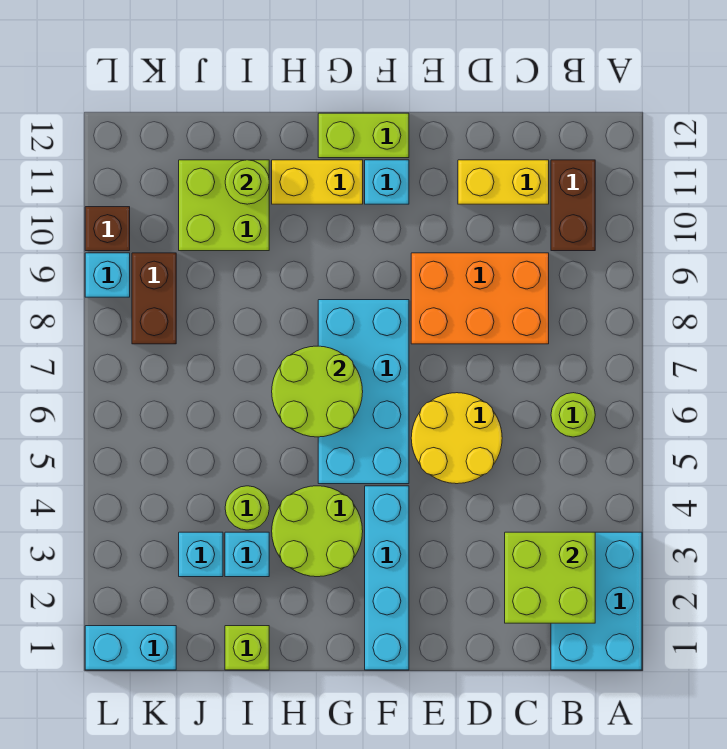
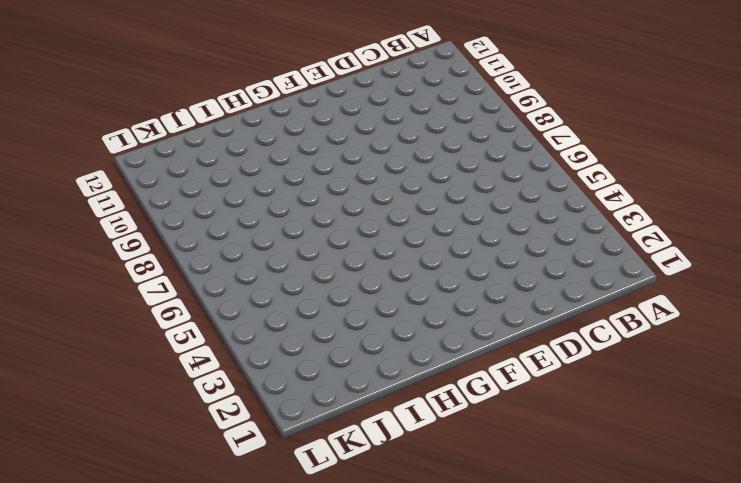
none -> cyan brick A1:B3 level 1
none -> lime round brick B6 level 1
none -> brown brick B10:B11 level 1

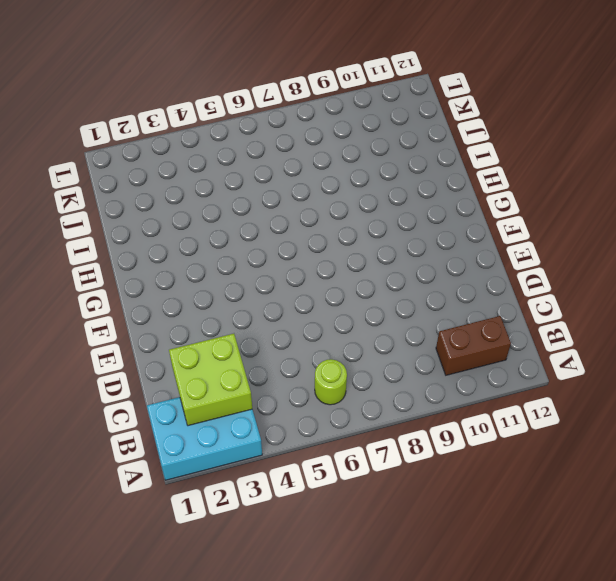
none -> orange brick C8:E9 level 1
none -> yellow brick C11:D11 level 1
none -> yellow round brick D5:E6 level 1

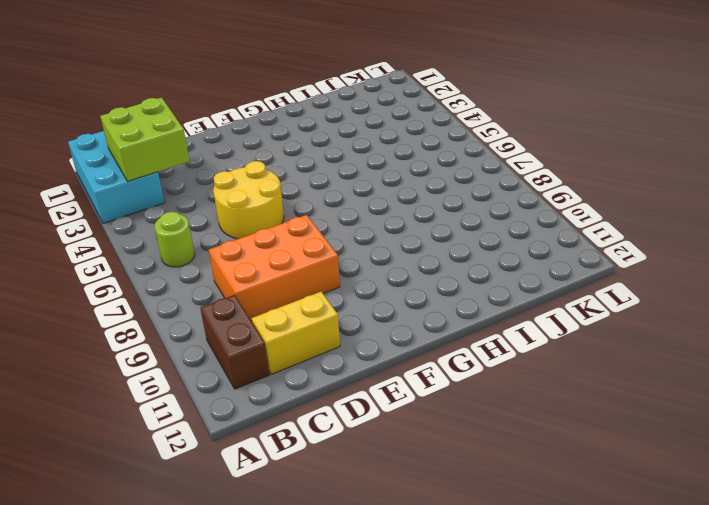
none -> cyan brick F1:F4 level 1
none -> cyan brick F5:G8 level 1
none -> cyan brick F11 level 1

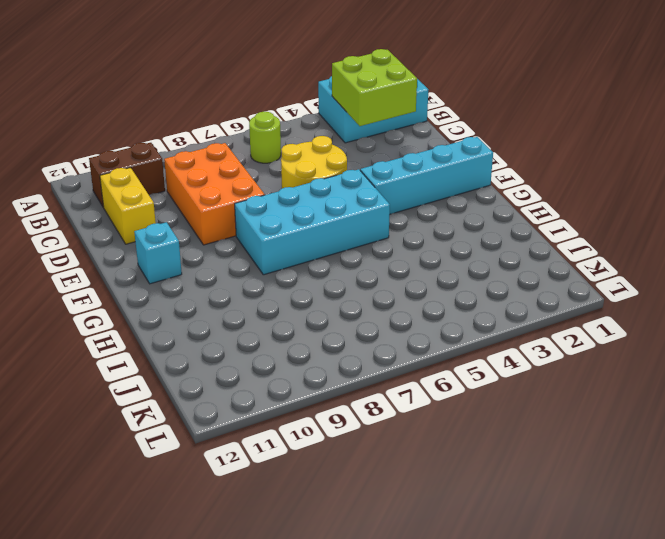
none -> lime brick F12:G12 level 1
none -> lime round brick G3:H4 level 1
none -> yellow brick G11:H11 level 1

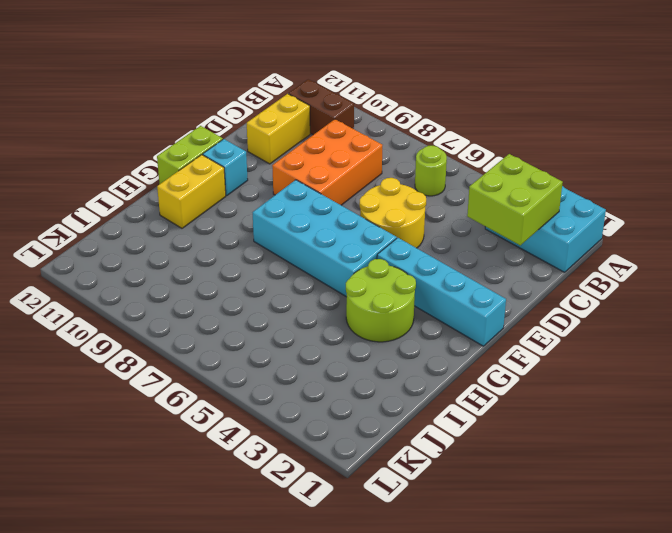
none -> lime brick I1 level 1
none -> cyan brick I3 level 1
none -> lime round brick I4 level 1

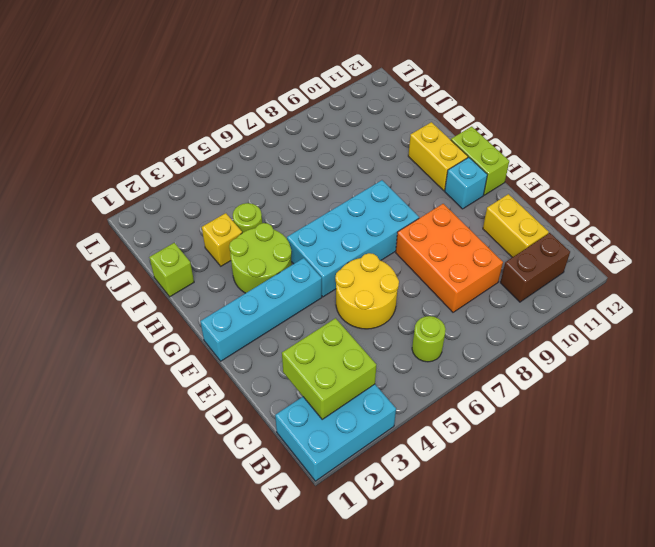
yellow brick I3 level 1 -> cyan brick I3 level 1
none -> lime brick I10:J11 level 1
none -> cyan brick J3 level 1
none -> cyan brick K1:L1 level 1

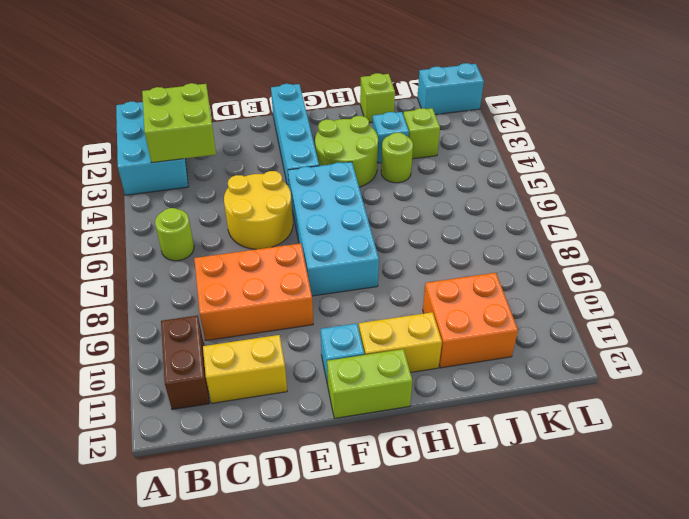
orange brick I10:J11 level 1 -> lime brick I10:J11 level 1
lime brick J3 level 1 -> cyan brick J3 level 1
none -> brown brick K8:K9 level 1
none -> cyan brick L9 level 1
none -> brown brick L10 level 1

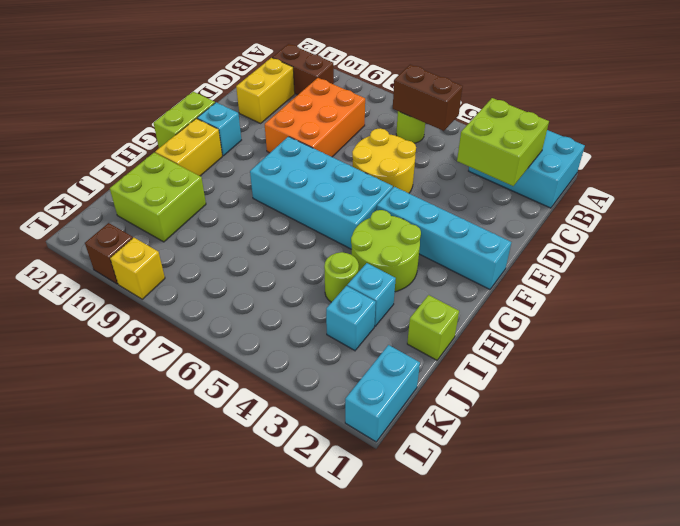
brown brick B5:B6 level 2 -> brown brick K8:K9 level 1
yellow brick L9 level 1 -> cyan brick L9 level 1
none -> lime round brick G6:H7 level 2
none -> lime round brick I11 level 2

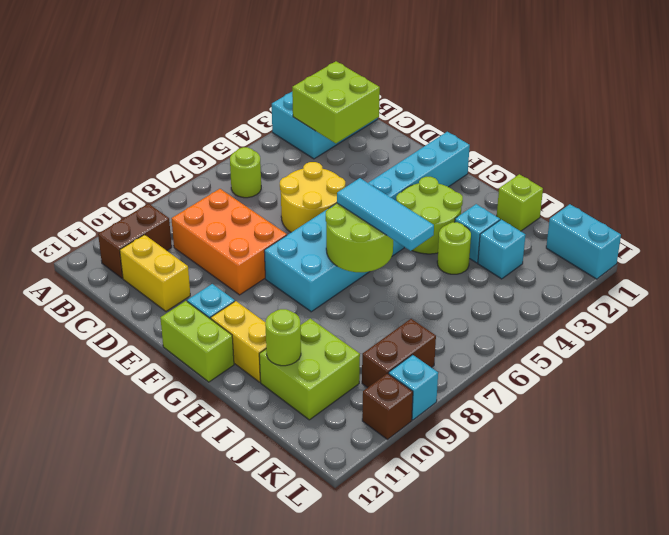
cyan tile G6:I6 level 3 -> none

